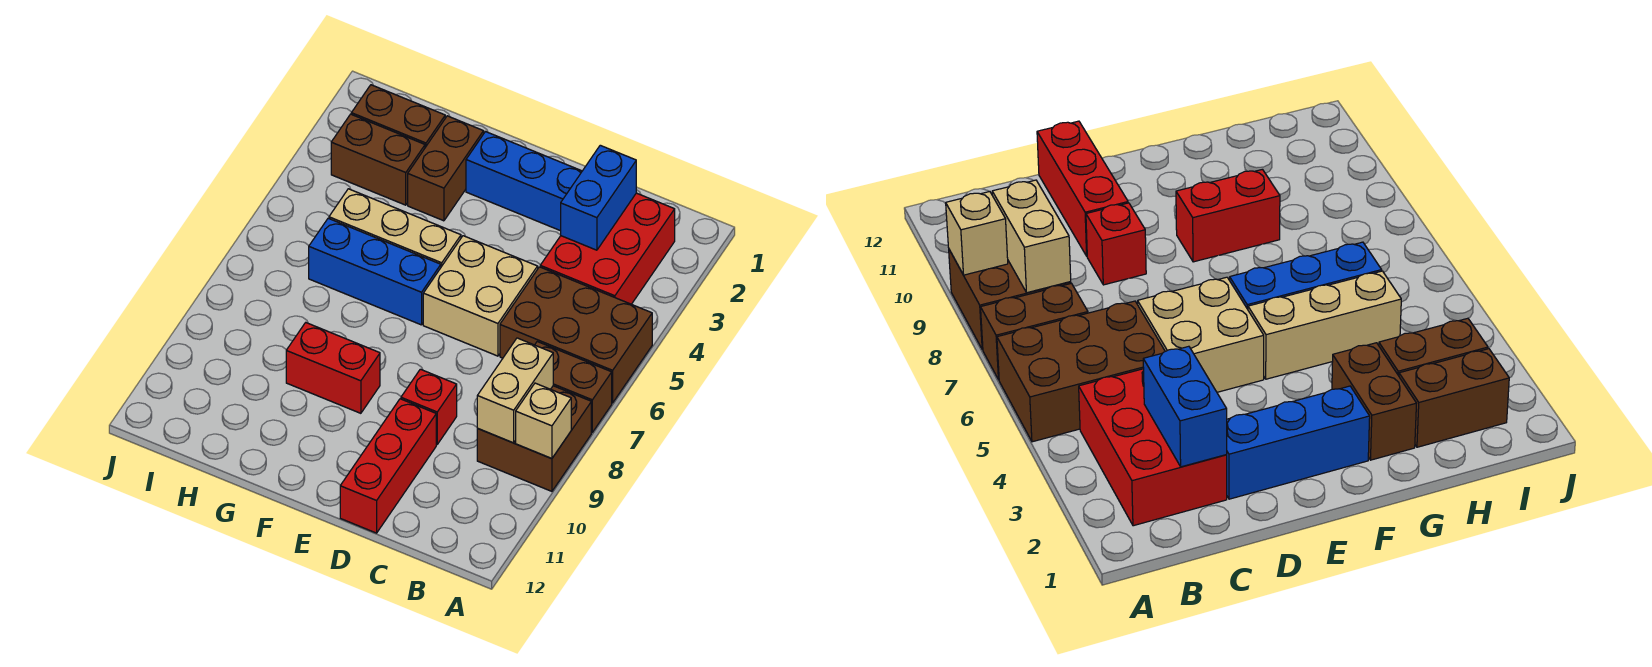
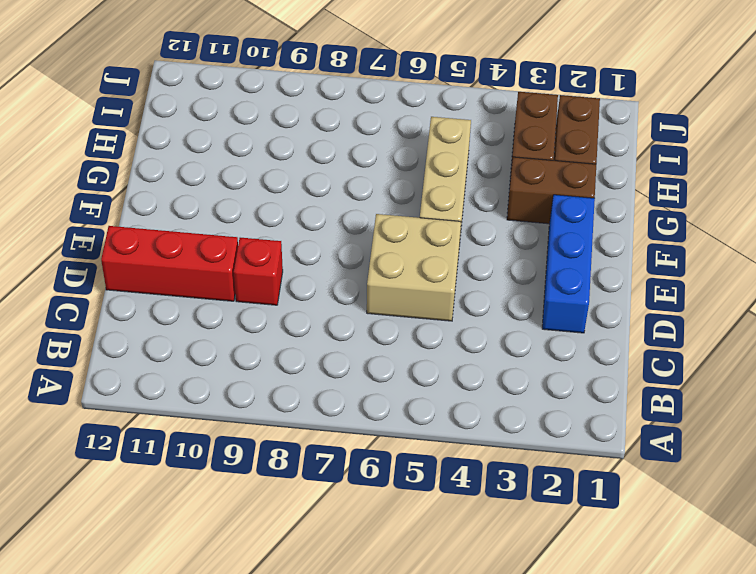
none -> brown brick A5:C6 level 1
none -> brown brick A7:B7 level 1
none -> brown brick A8:B9 level 1

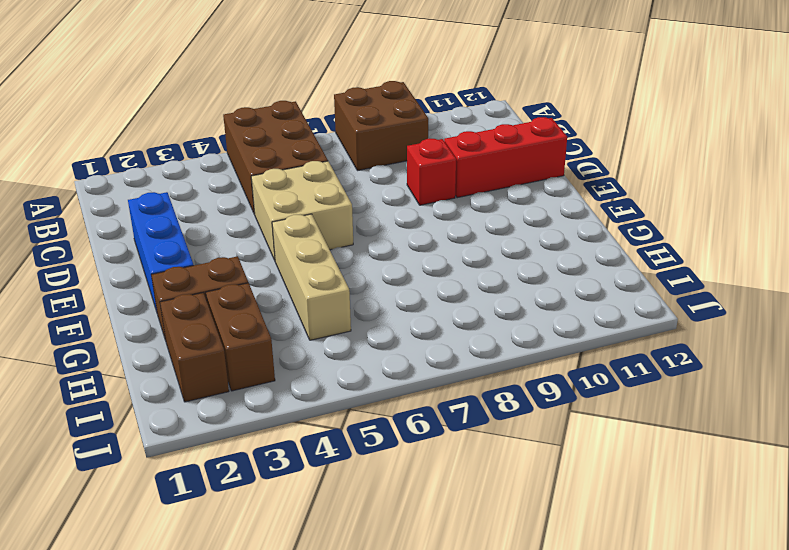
none -> brown brick A7:B7 level 1
none -> red brick B2:C4 level 1
none -> blue brick F6:H6 level 1

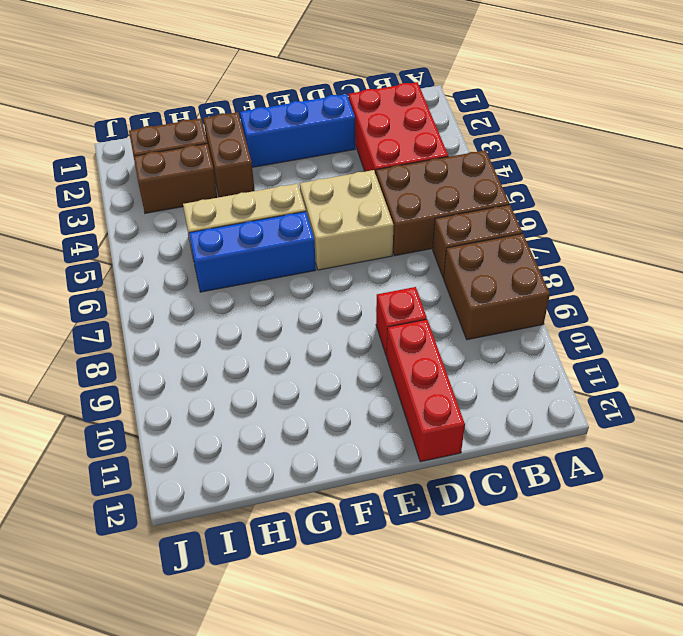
none -> red brick F9:G9 level 1
none -> tan brick A9 level 2
none -> tan brick B8:B9 level 2

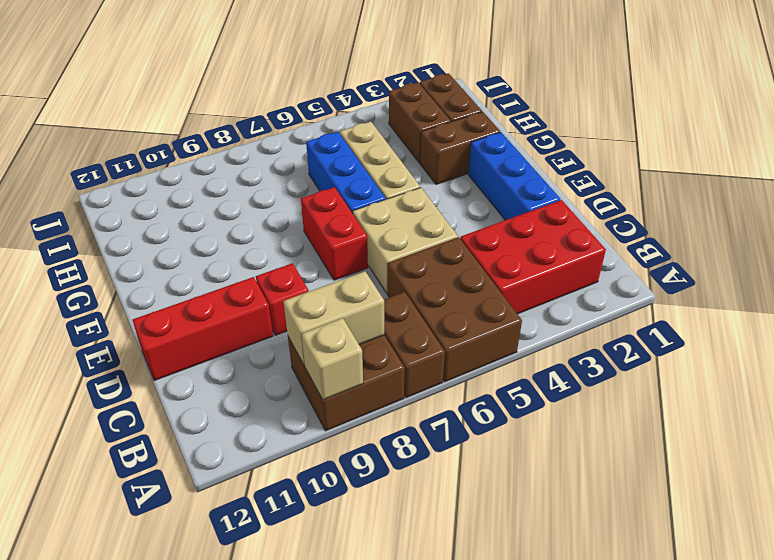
red brick E7:F7 level 1 -> red brick F9:G9 level 1
none -> blue brick C2:C3 level 2

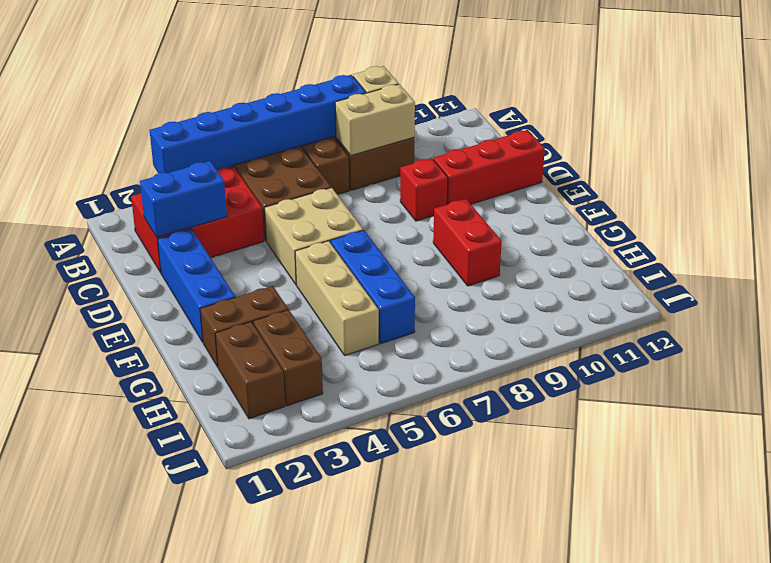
blue brick A3:A8 level 2 -> none

